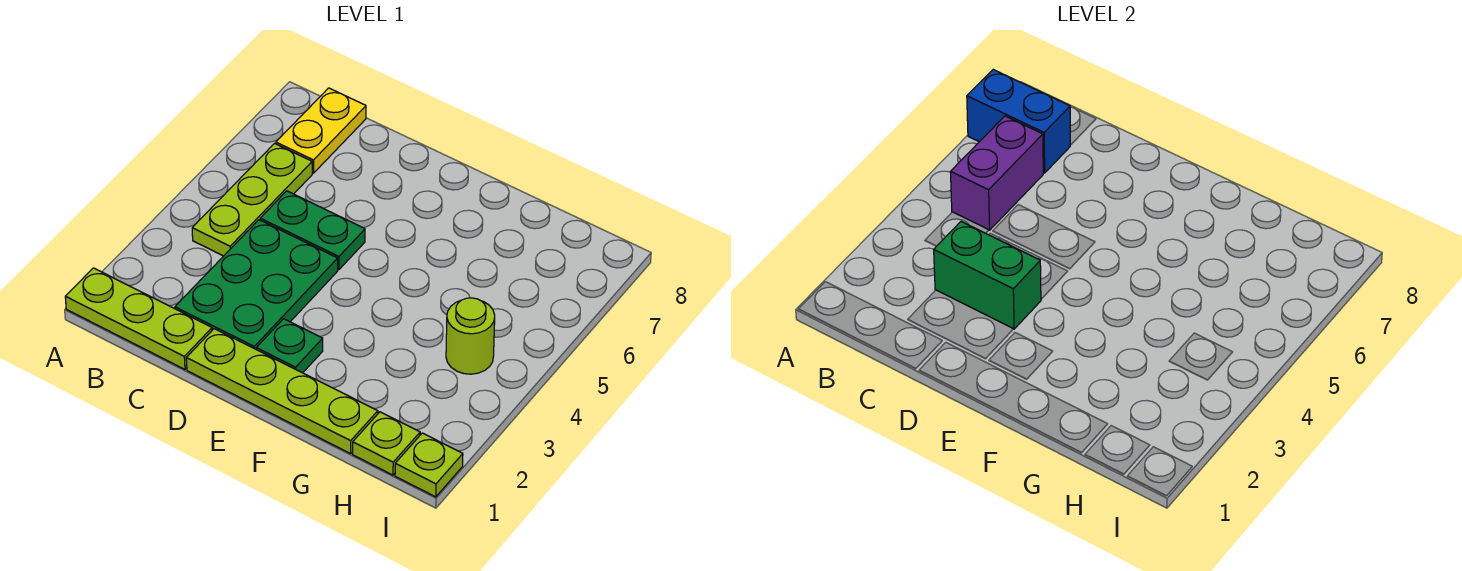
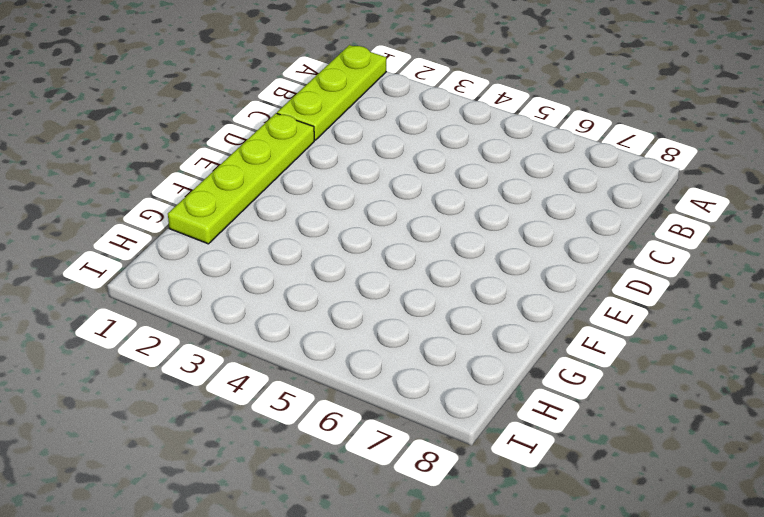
none -> lime plate B4:B6 level 1
none -> yellow plate B7:B8 level 1
none -> green plate C2:D4 level 1

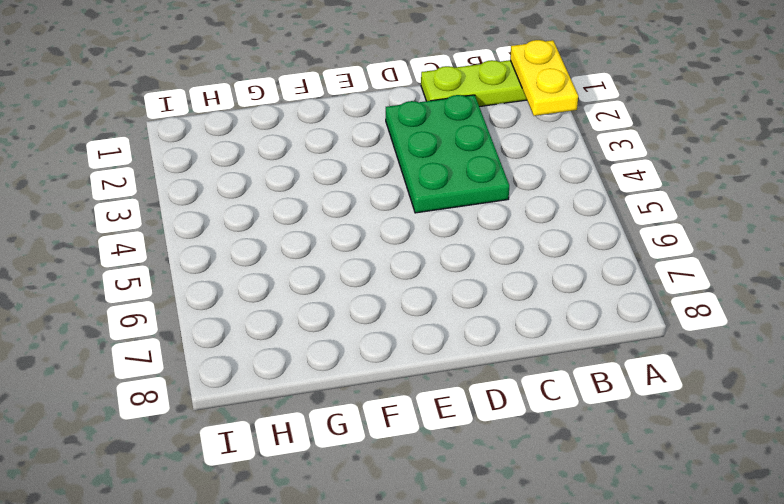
yellow plate A1:A2 level 2 -> yellow plate B7:B8 level 1
none -> lime plate B4:B6 level 1
none -> green plate C5:D5 level 1
none -> lime plate D1:G1 level 1

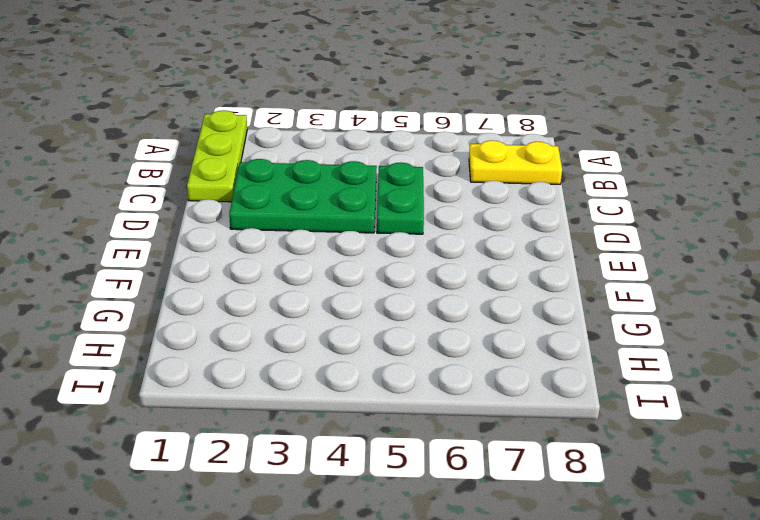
none -> lime plate B4:B6 level 1
none -> lime plate D1:G1 level 1
none -> green plate E2 level 1

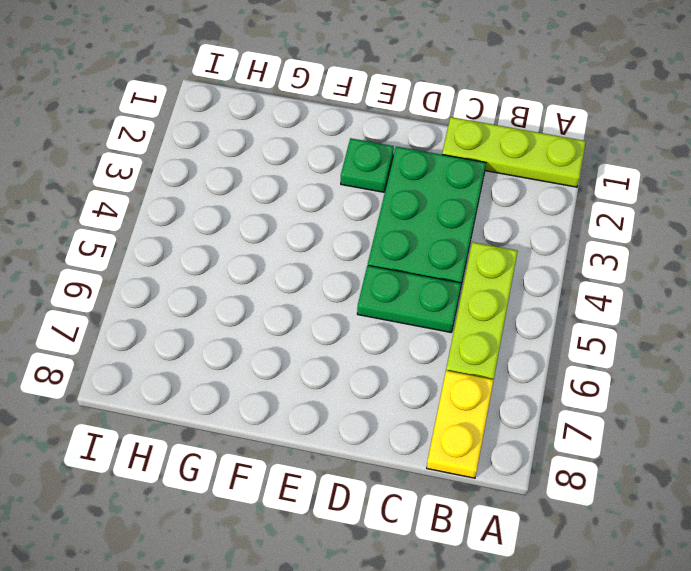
none -> lime plate D1:G1 level 1
none -> lime plate H1 level 1
none -> lime round brick H4 level 1

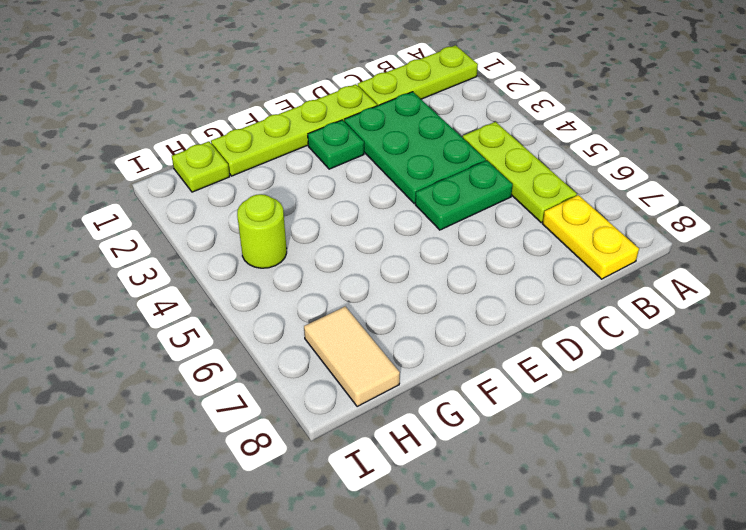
tan tile H7:H8 level 1 -> none
none -> lime plate I1 level 1
none -> blue brick A7:B7 level 2
none -> purple brick B5:B6 level 2

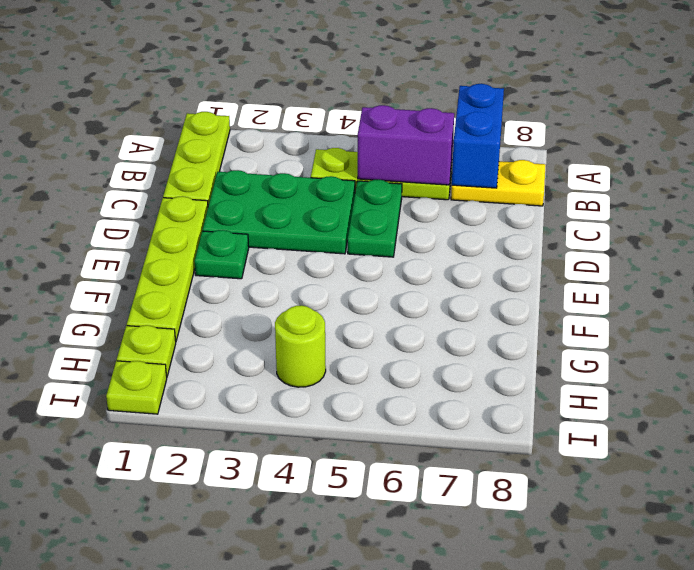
none -> green brick C3:D3 level 2

